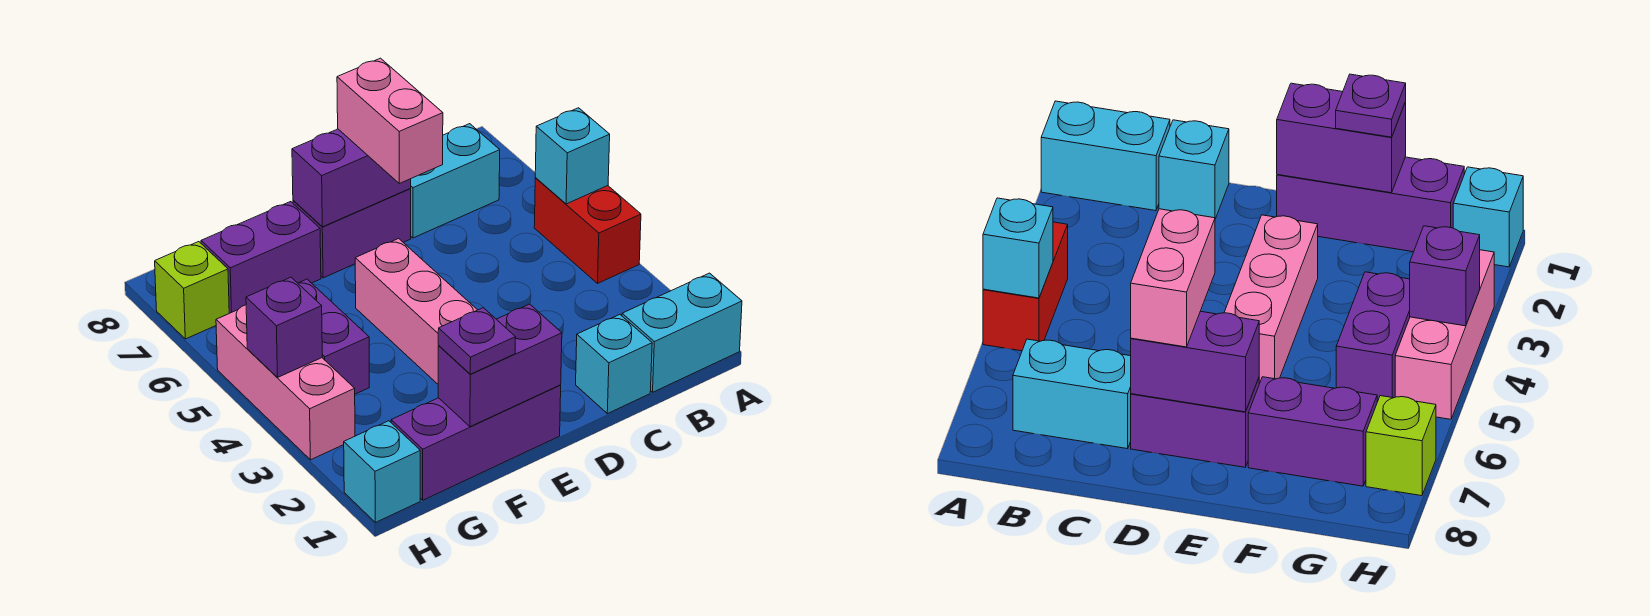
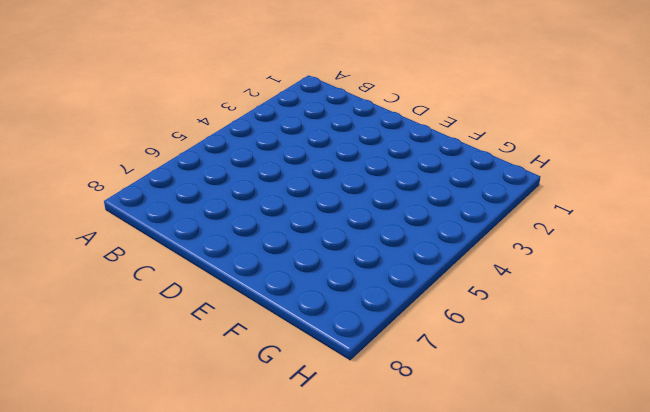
none -> cyan brick A1:B1 level 1
none -> red brick A4:A5 level 1
none -> cyan brick B7:C7 level 1

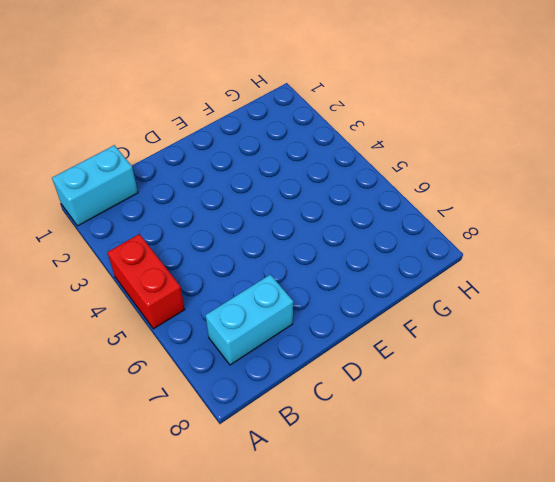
none -> cyan brick C1 level 1
none -> purple brick D7:E7 level 1
none -> purple brick E1:G1 level 1

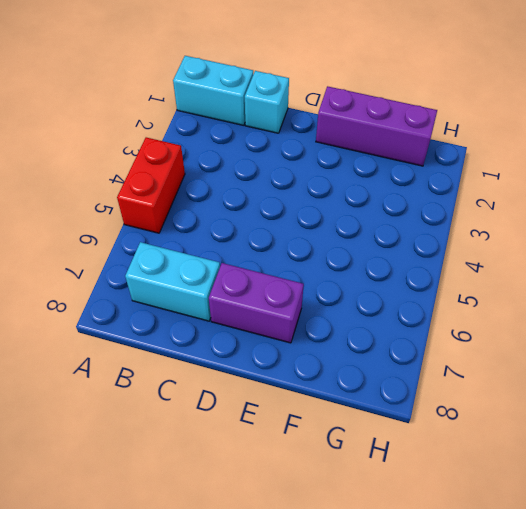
none -> pink brick E3:E5 level 1
none -> purple brick F7:G7 level 1
none -> purple brick G4:G5 level 1

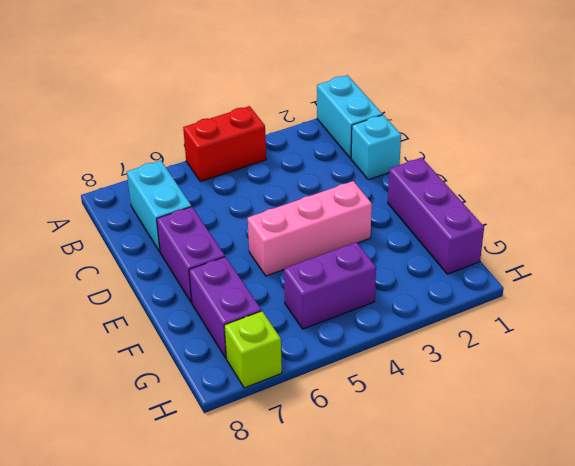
none -> cyan brick H1 level 1
none -> pink brick H3:H5 level 1
none -> cyan brick A5 level 2

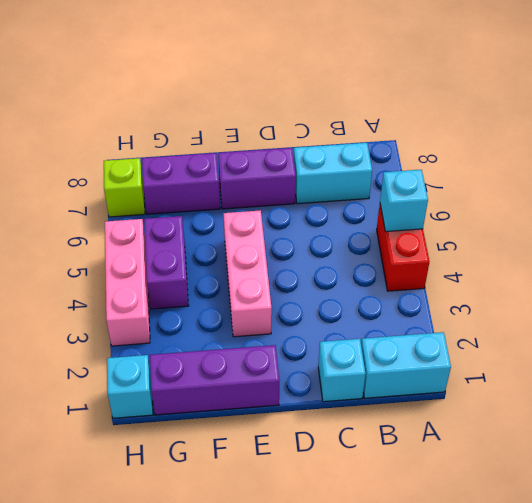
none -> purple brick D7:E7 level 2
none -> purple brick E1:F1 level 2
none -> purple brick H4 level 2

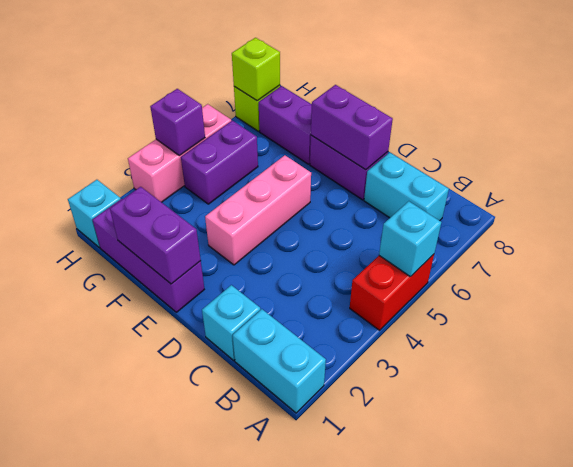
lime brick H7 level 2 -> none
none -> pink brick D6:D7 level 3
none -> purple plate F1 level 3

